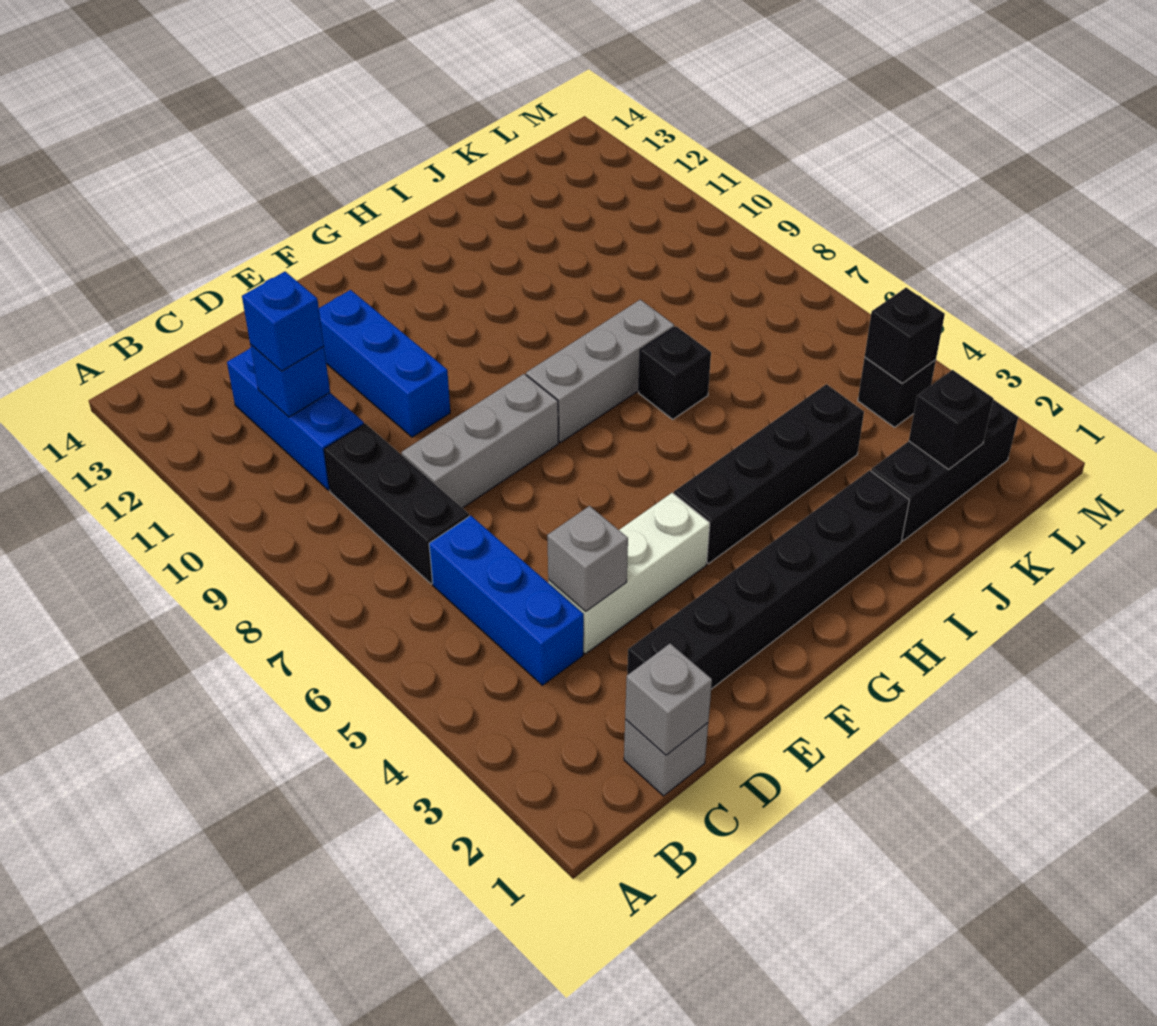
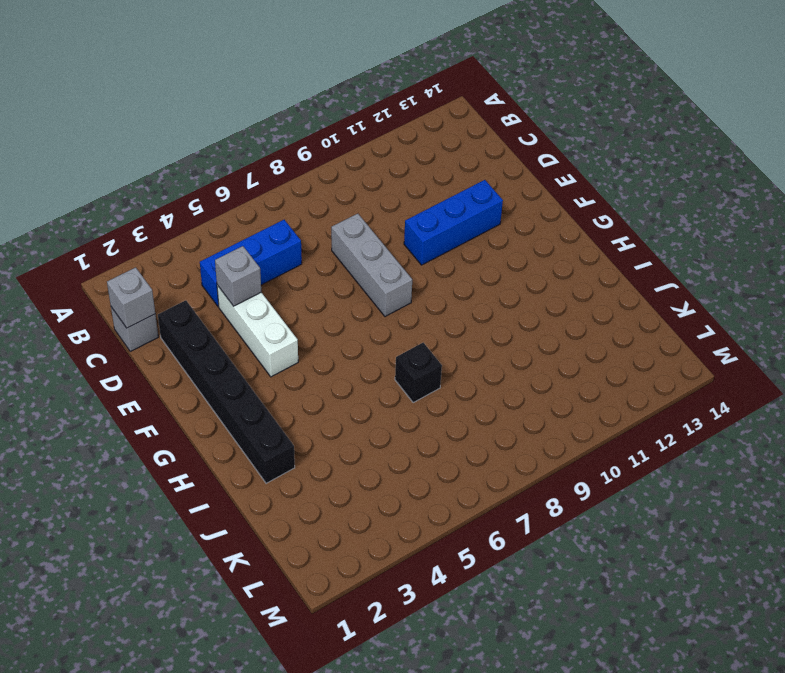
none -> black brick C7:C9 level 1
none -> blue brick C10:C12 level 1
none -> black brick G4:J4 level 1

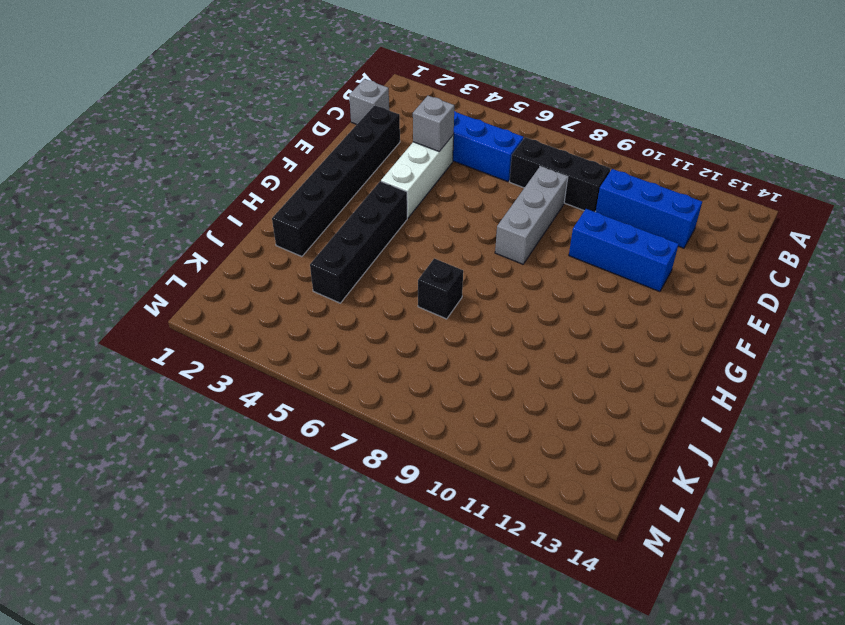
none -> grey brick G8:I8 level 1
none -> black brick J2:L2 level 1
none -> black brick L4 level 1

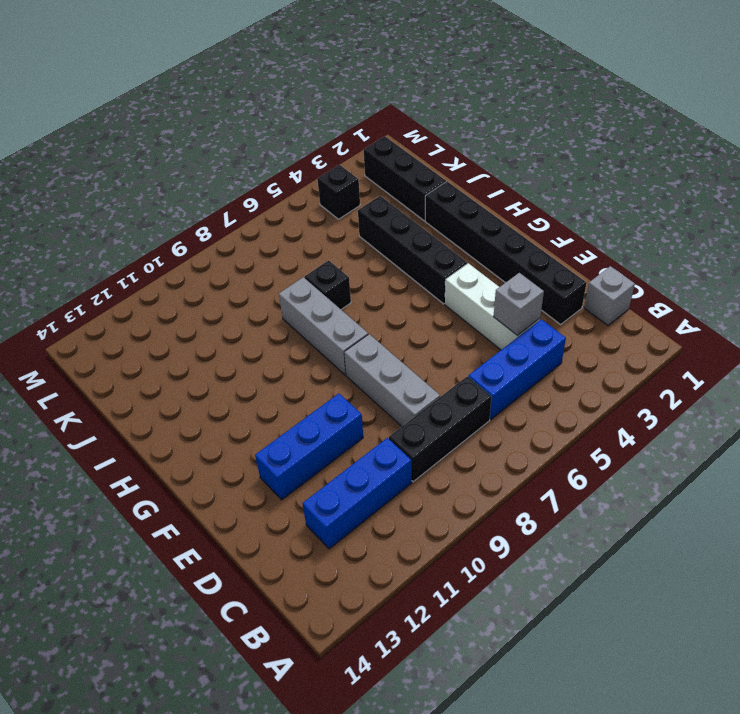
none -> grey brick C1 level 2
none -> blue brick C11 level 2
none -> black brick K2 level 2

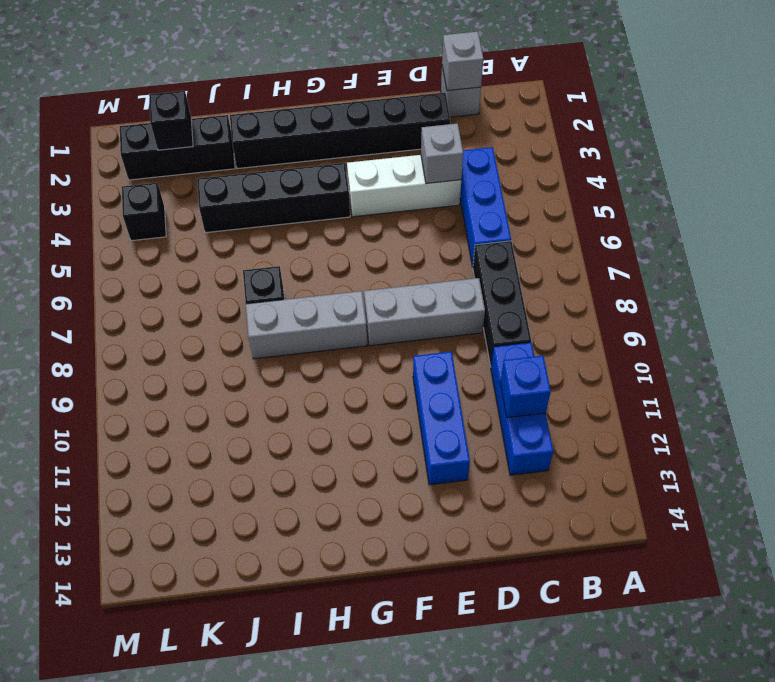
none -> black brick L4 level 2
none -> blue brick C11 level 3

